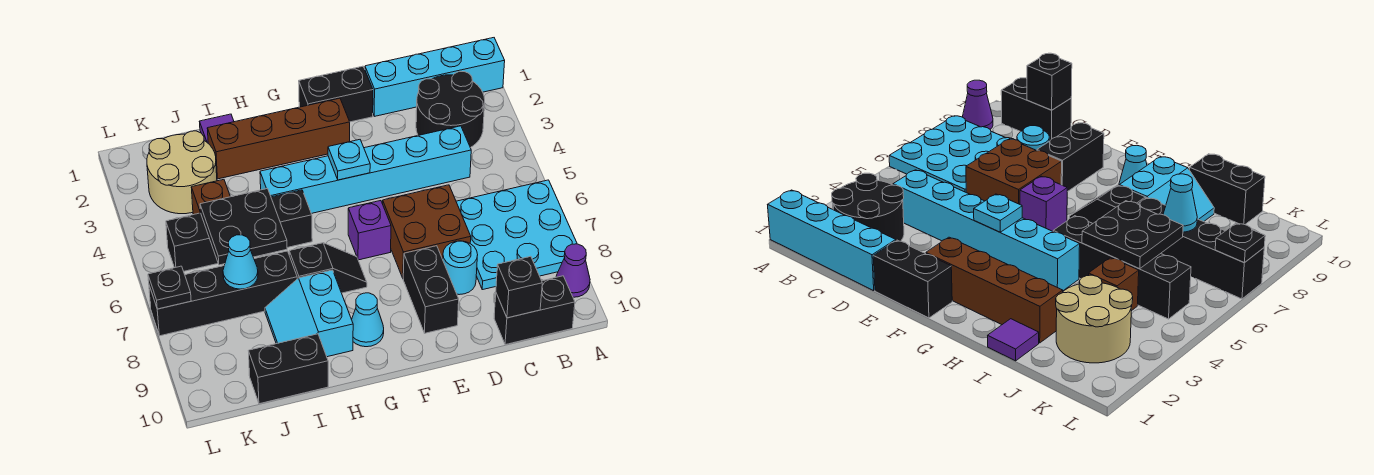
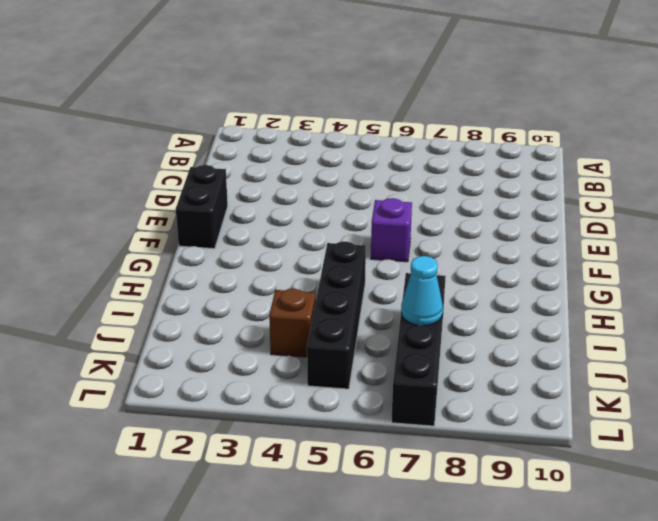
none -> cyan brick A1:D1 level 1
none -> cyan plate A6:C8 level 1
none -> purple cone A9 level 1

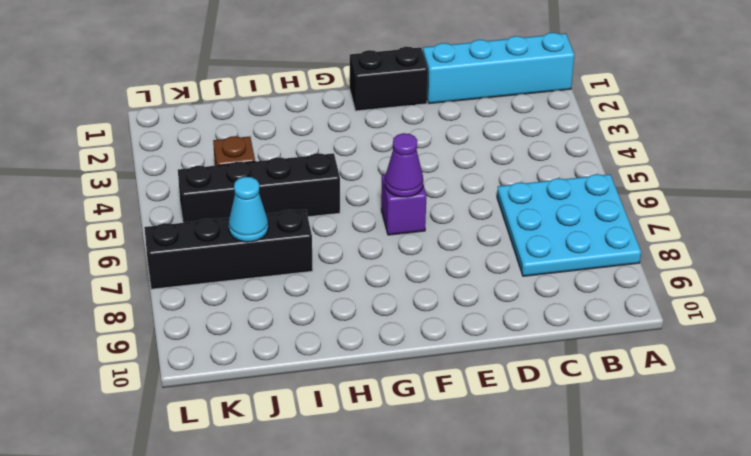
purple cone F6 level 2 -> purple cone A9 level 1
none -> black round brick B2:C3 level 1
none -> black brick B10:C10 level 1
none -> cyan brick C4:H4 level 1

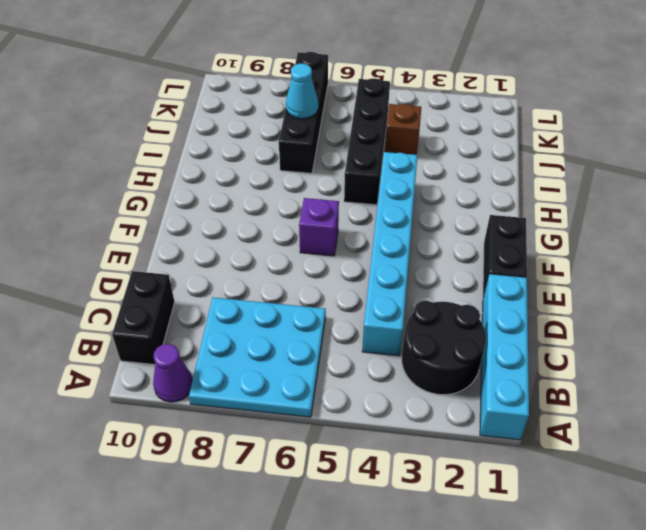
none -> brown brick D6:E7 level 1
none -> cyan round brick D8 level 1
none -> black brick E8:E9 level 1

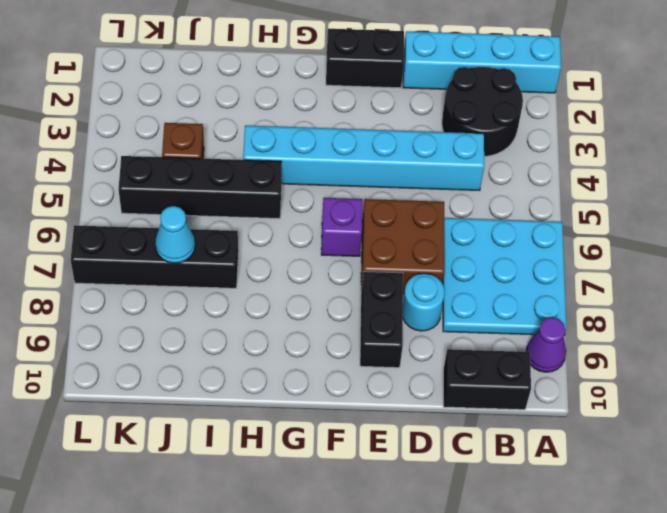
none -> brown brick F2:I2 level 1
none -> black slope G7:H7 level 1 top H
none -> cyan cone G9 level 1

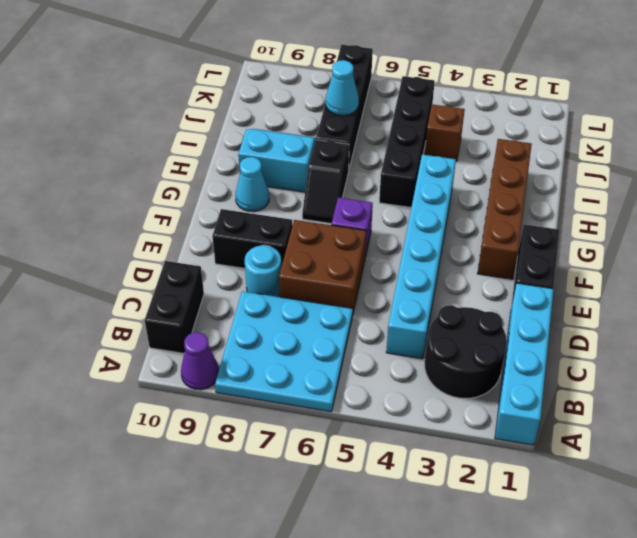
none -> purple tile I1 level 1
none -> black brick I10:J10 level 1
none -> tan round brick J2:K3 level 1

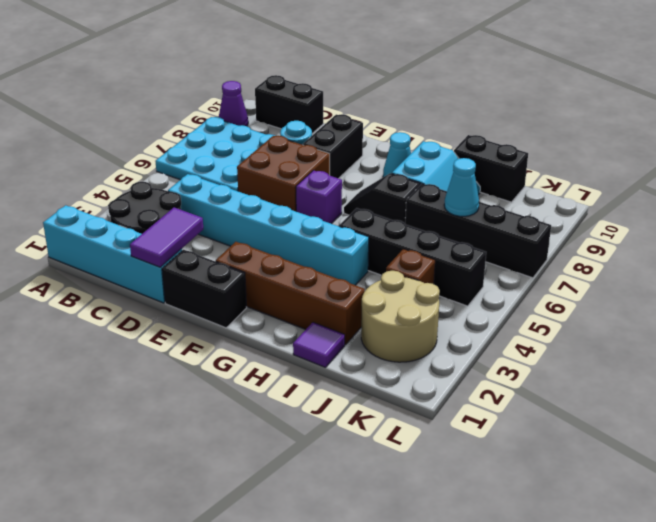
purple tile D1:D2 level 2 -> none
none -> black brick C10 level 2
none -> cyan plate F4 level 2
none -> black plate I5:J6 level 2

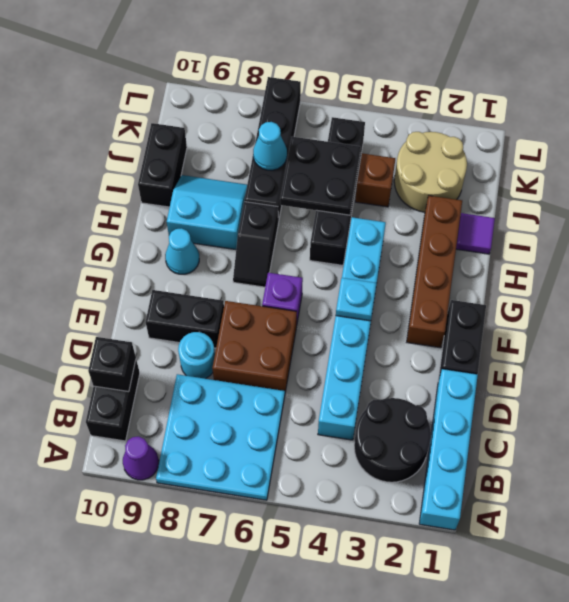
none -> black plate L7 level 2

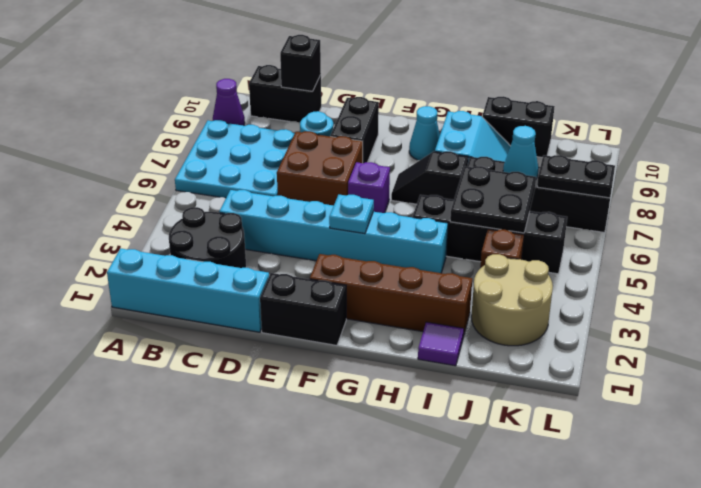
black plate K7:L7 level 2 -> black plate L7 level 2

